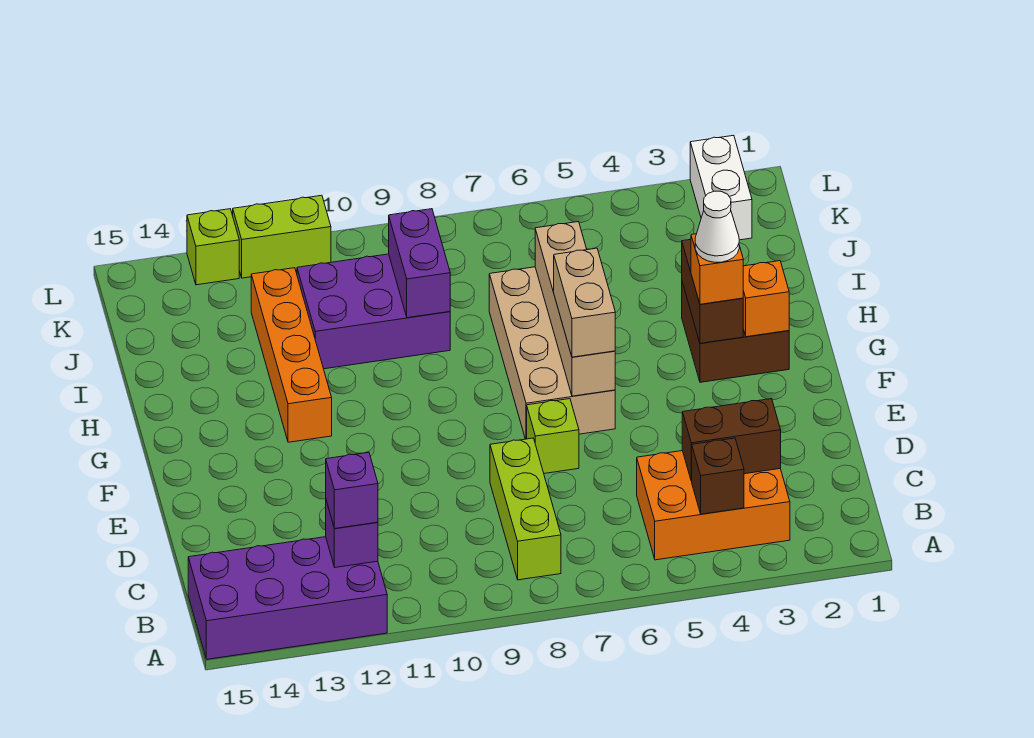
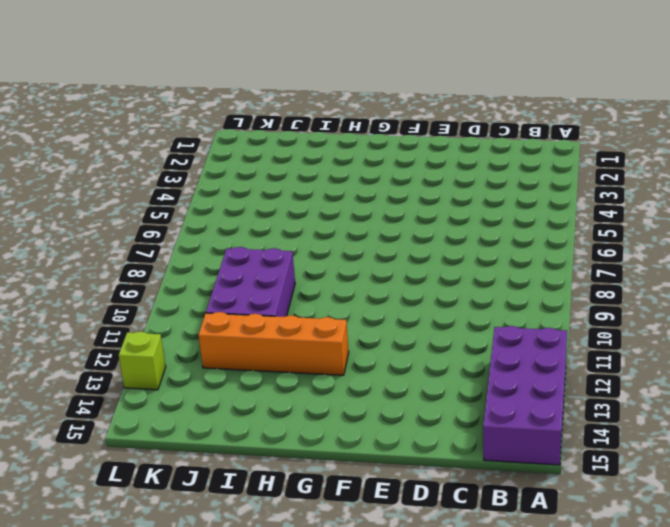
none -> orange brick B3:C5 level 1
none -> lime brick B8:D8 level 1
none -> lime brick E7 level 1

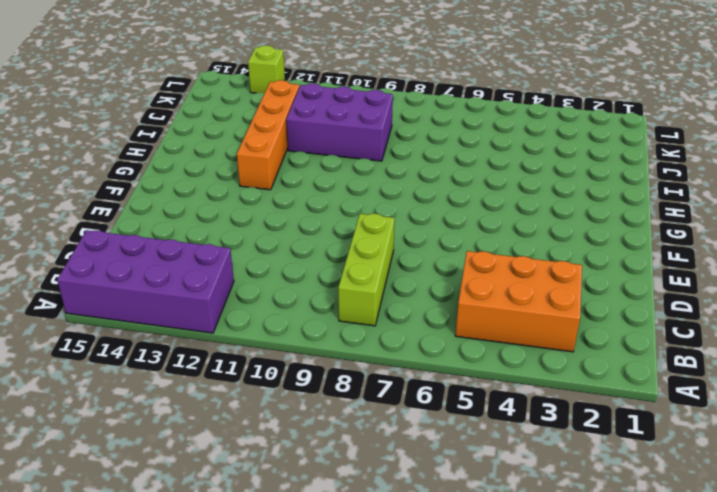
none -> lime brick E7 level 1
none -> tan brick F6:I7 level 1
none -> brown brick G2:H3 level 1

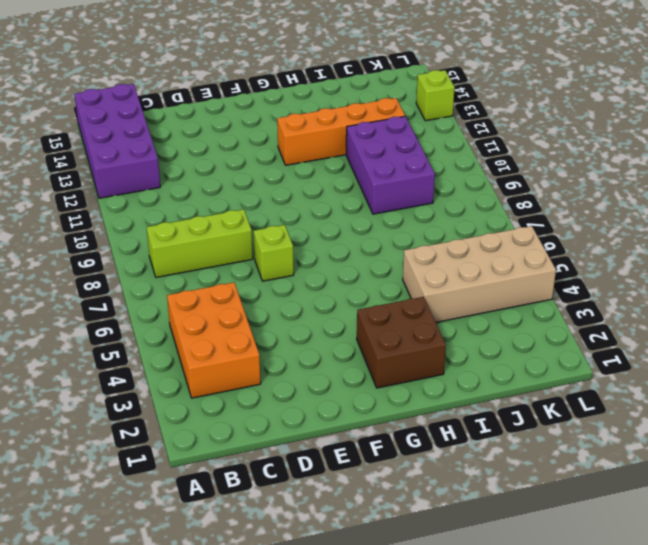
tan brick I4:L5 level 1 -> tan brick F6:I7 level 1
none -> white brick K2:L2 level 1
none -> lime brick L11:L12 level 1
none -> brown brick B4 level 2

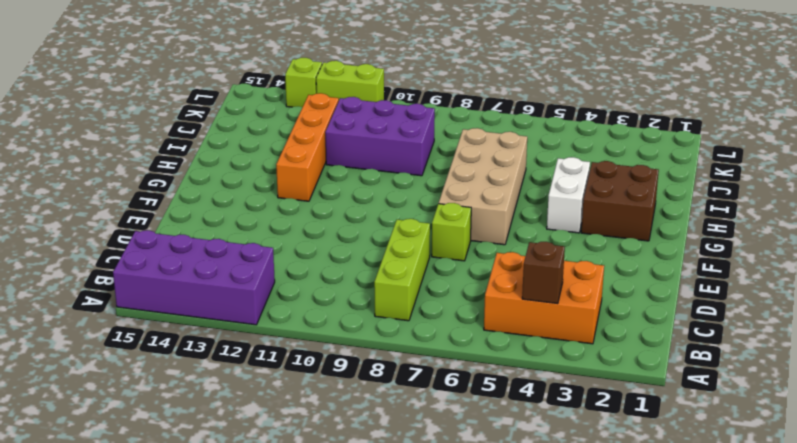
white brick G4:H4 level 1 -> white brick K2:L2 level 1
none -> purple brick B12 level 2
none -> brown brick C3:C4 level 2
none -> tan brick F6:I6 level 2

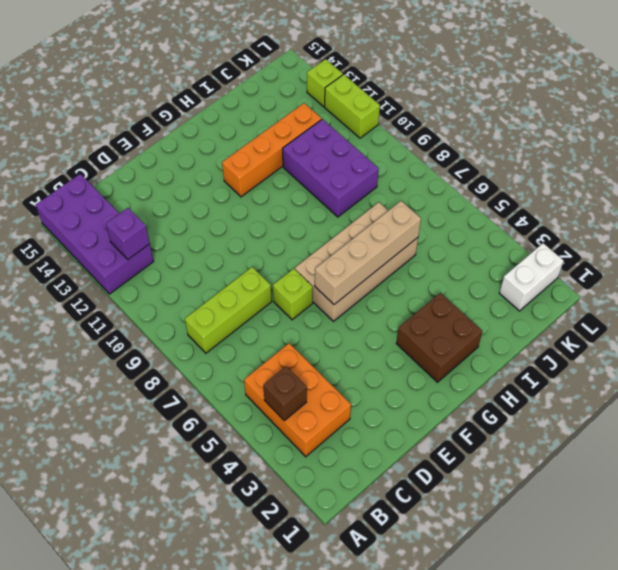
none -> brown brick C3:C4 level 2
none -> orange brick G2 level 2
none -> brown brick G3:H3 level 2

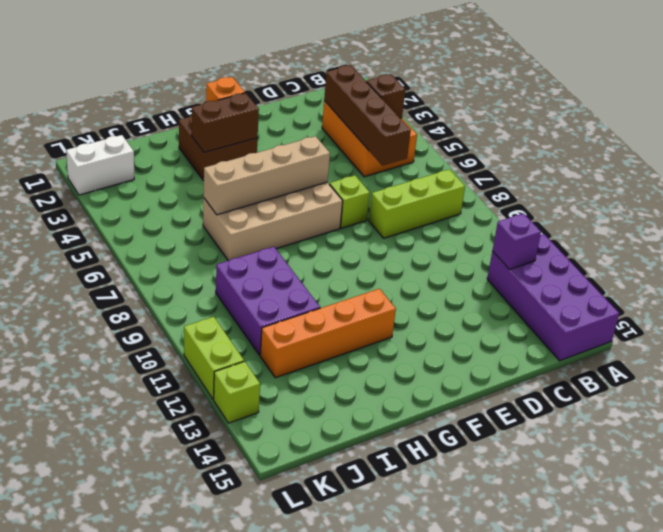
brown brick C3:C6 level 2 -> brown brick C3:C4 level 2
none -> purple brick I9:J9 level 2
none -> purple brick B12 level 3
none -> tan brick F6:G6 level 3

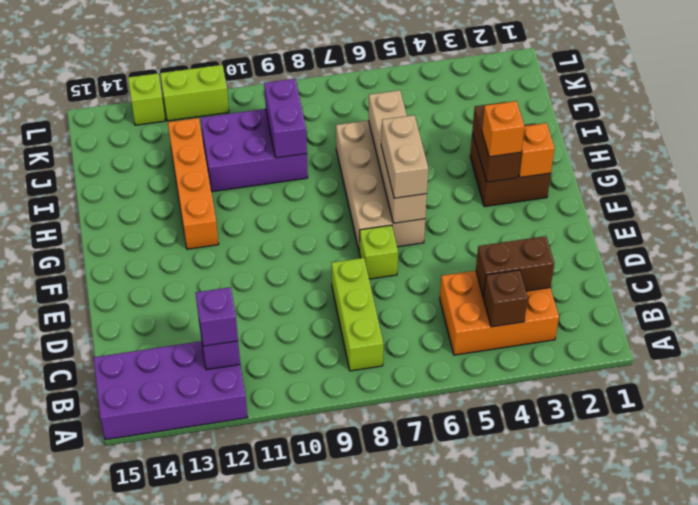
none -> white brick K2:L2 level 1
none -> white cone G3 level 4

